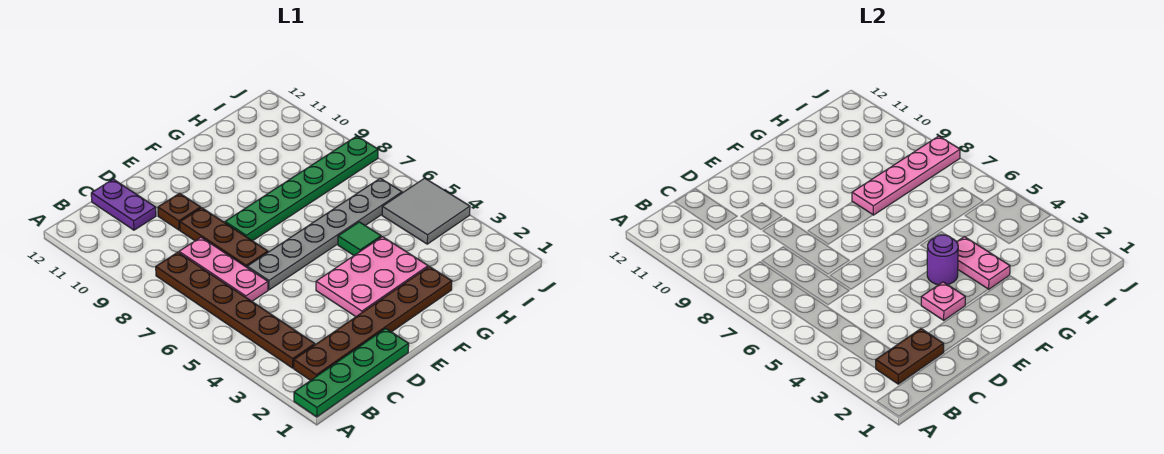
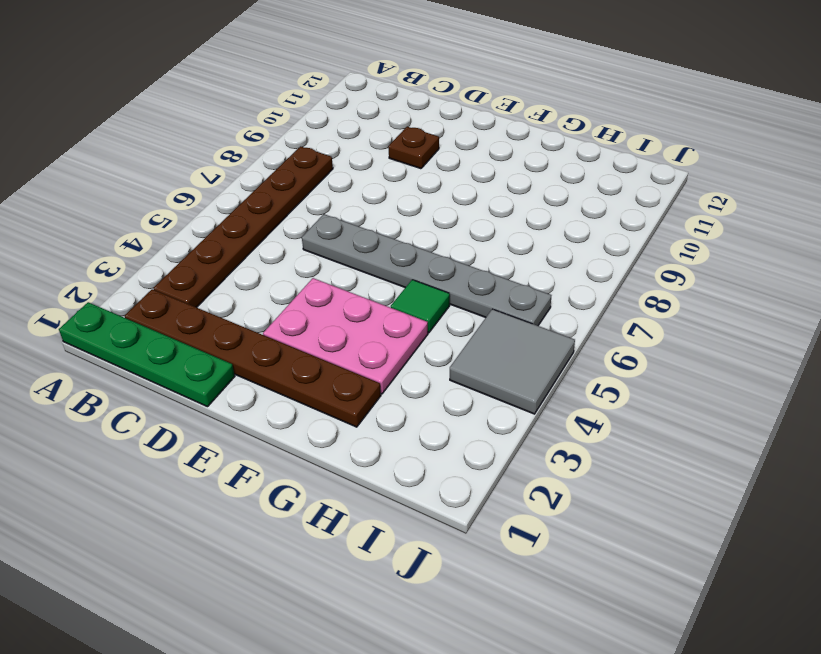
none -> pink plate C6:C8 level 1
none -> purple plate C11:C12 level 1
none -> brown plate D7:D9 level 1

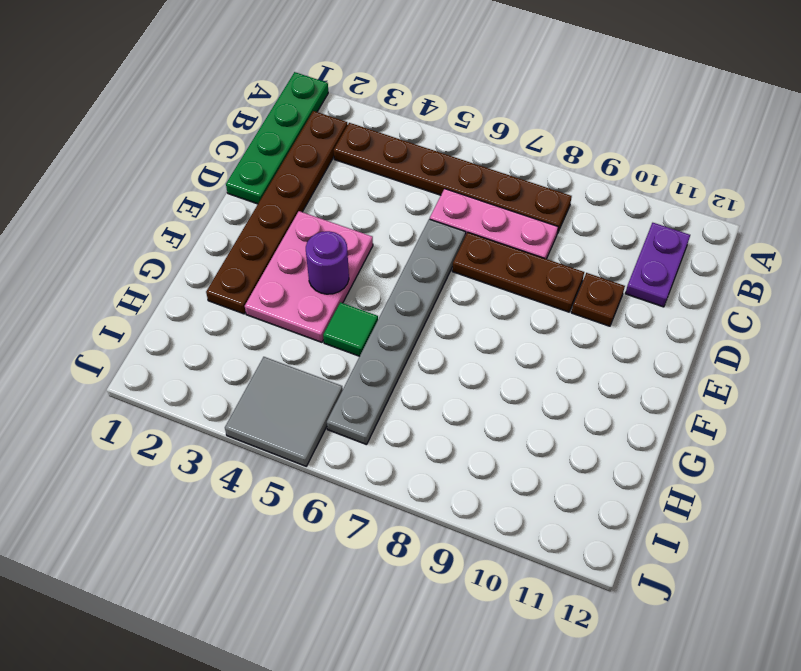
purple plate B11:C11 level 1 -> purple plate C11:C12 level 1
none -> green plate E8:J8 level 1
none -> brown plate B2:C2 level 2
none -> pink plate E3 level 2

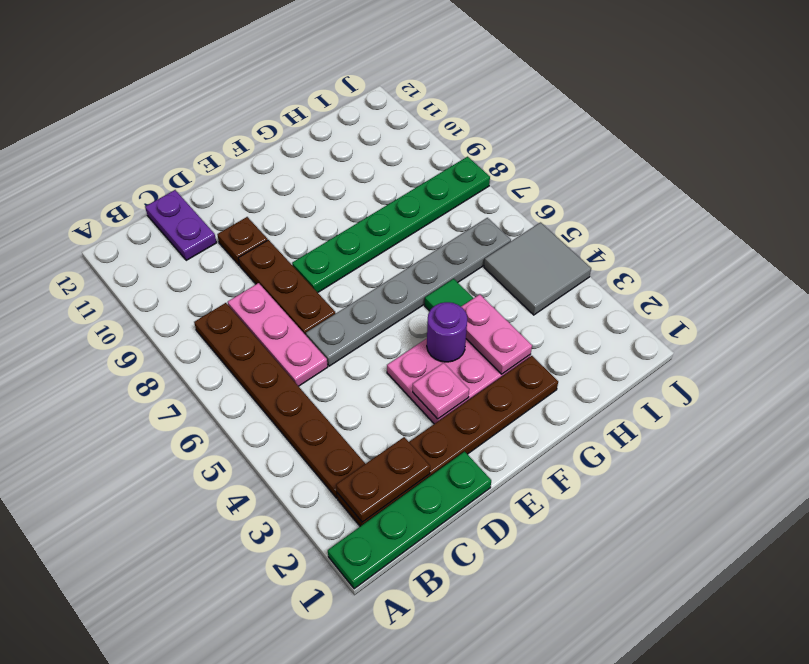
none -> pink plate G8:J8 level 2

